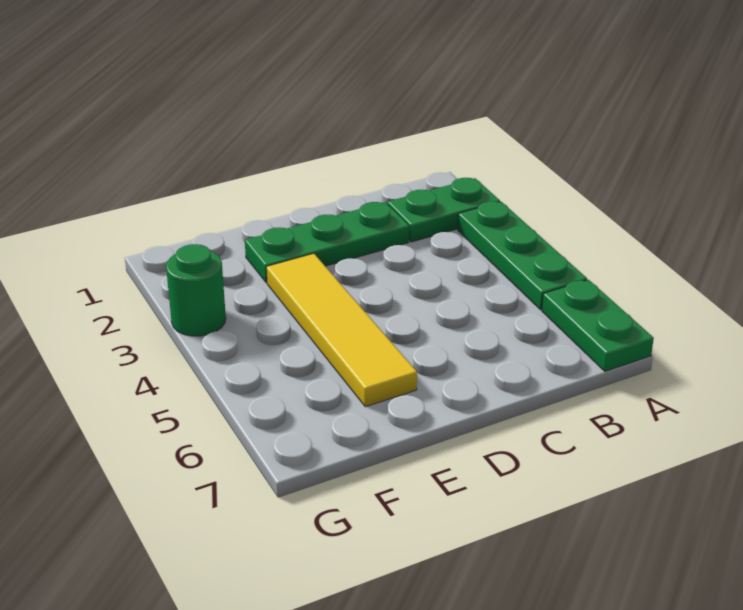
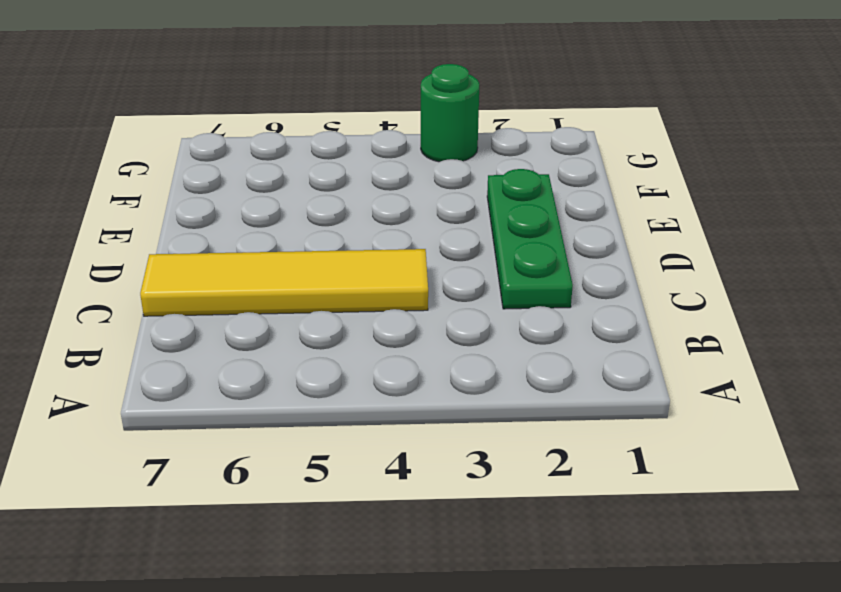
yellow tile C4:C7 level 1 -> yellow tile E3:E6 level 1
none -> green plate A2:B2 level 1
none -> green plate A3:A5 level 1

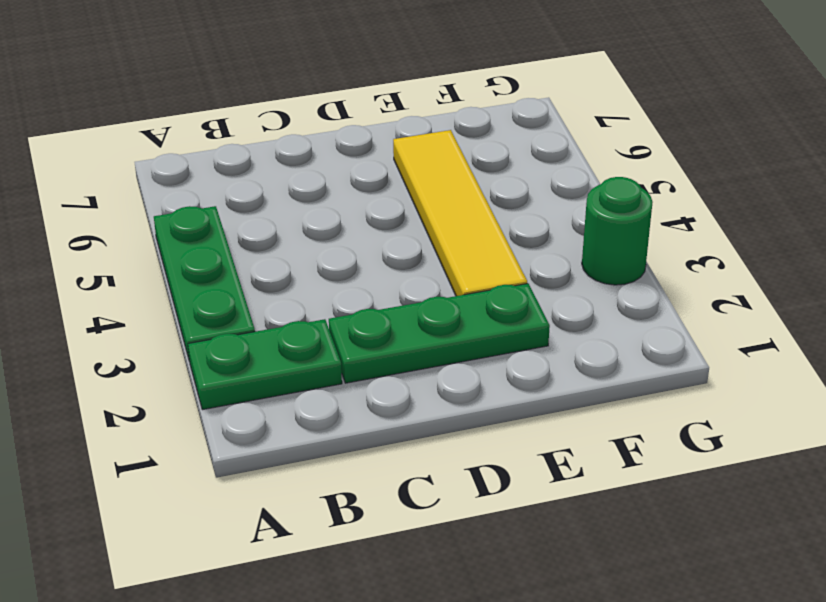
none -> green plate A6:A7 level 1

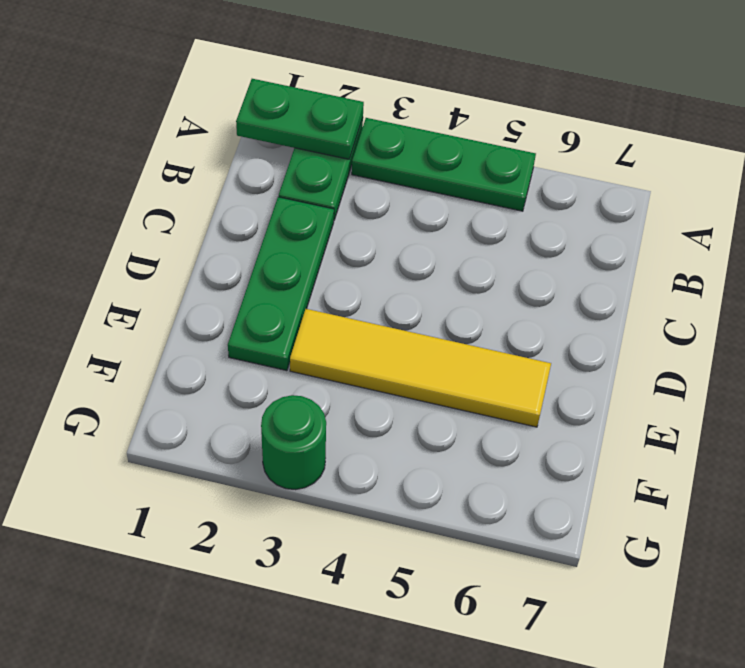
green plate A1:A2 level 2 -> green plate A6:A7 level 1

